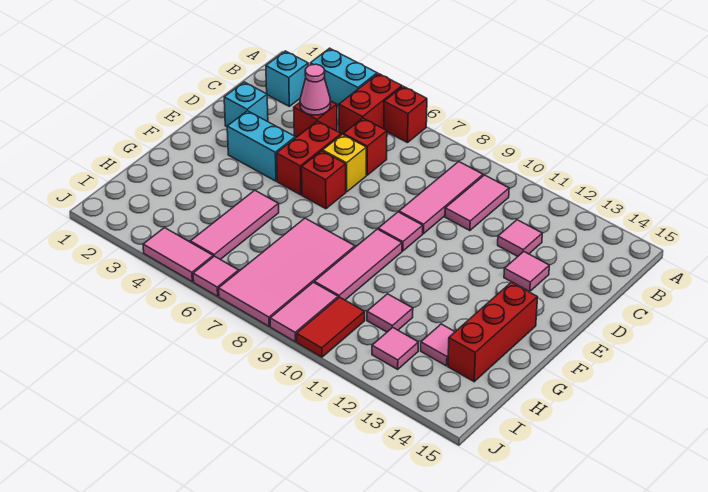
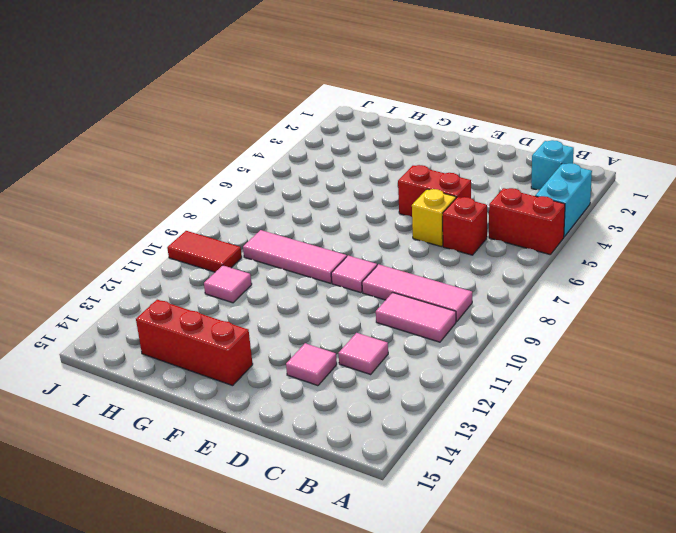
none -> red brick A6 level 1
none -> red brick C4 level 1
none -> cyan brick D2 level 1

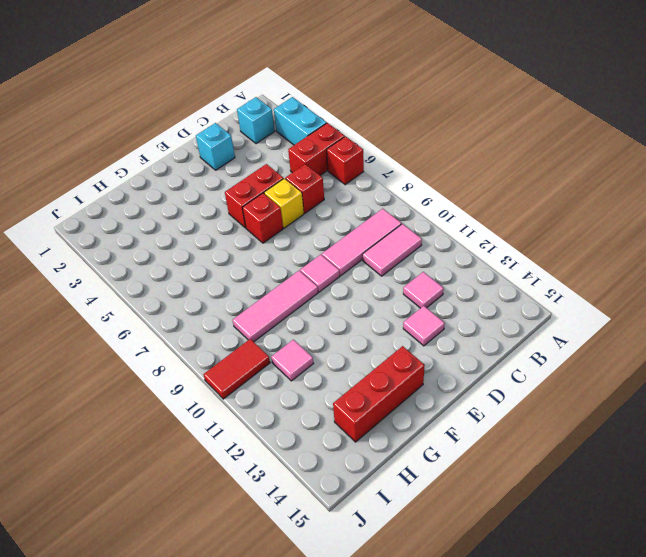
none -> red brick C4 level 1
none -> cyan brick E3:E4 level 1
none -> pink tile G5:I5 level 1

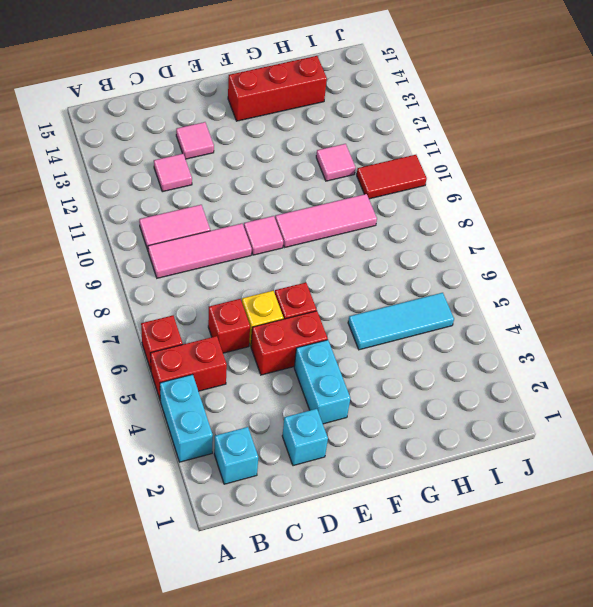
cyan tile G5:I5 level 1 -> pink tile G5:I5 level 1
none -> red brick C4 level 1
none -> pink tile G7:J8 level 1
none -> pink tile H13 level 1

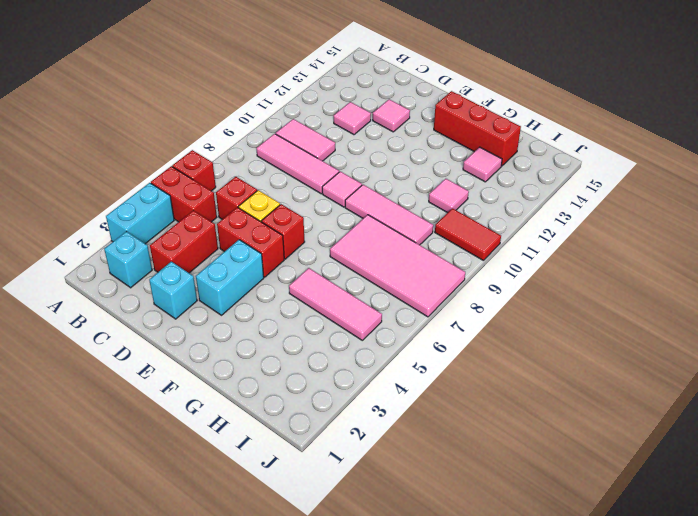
red brick C3:C4 level 1 -> red brick C4 level 1
none -> pink tile I9:J9 level 1
none -> pink tile I12 level 1
none -> pink tile J4:J5 level 1

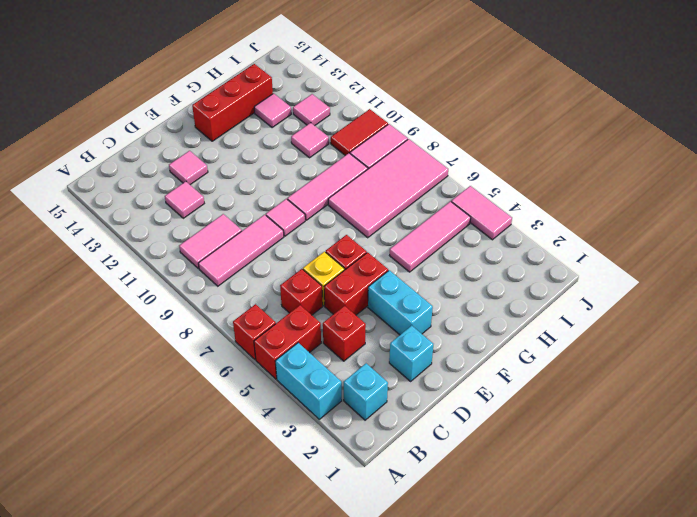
none -> pink tile J6 level 1
none -> pink cone C4 level 2

